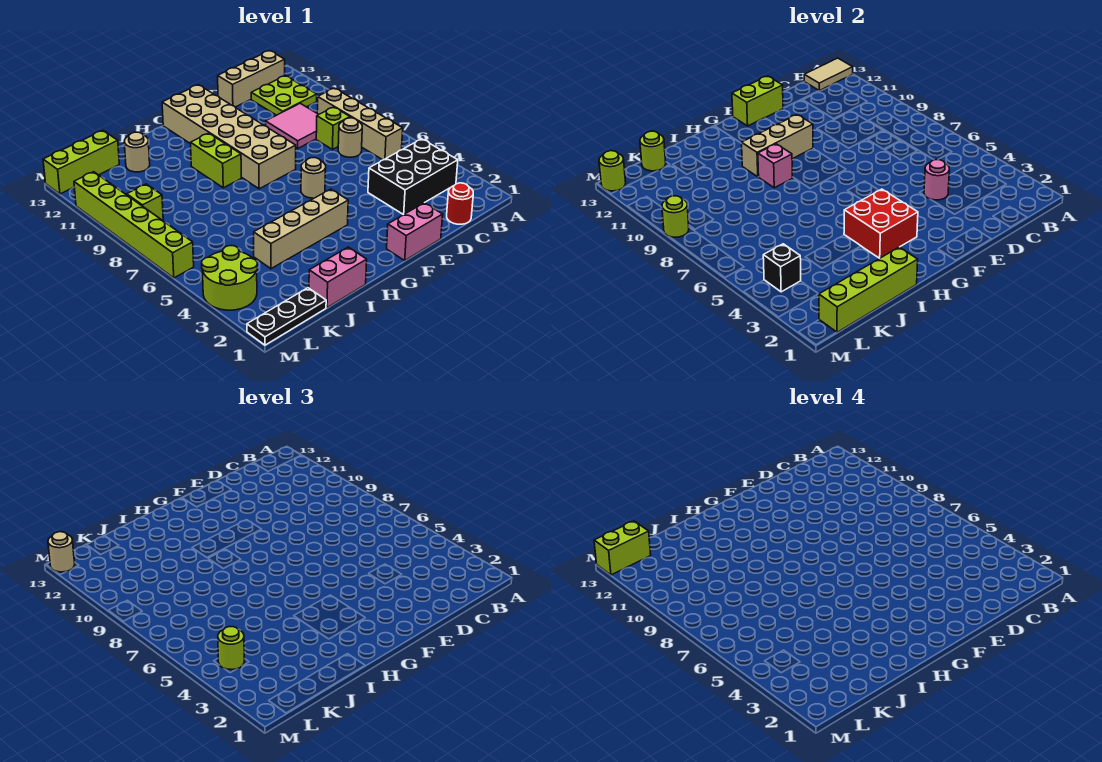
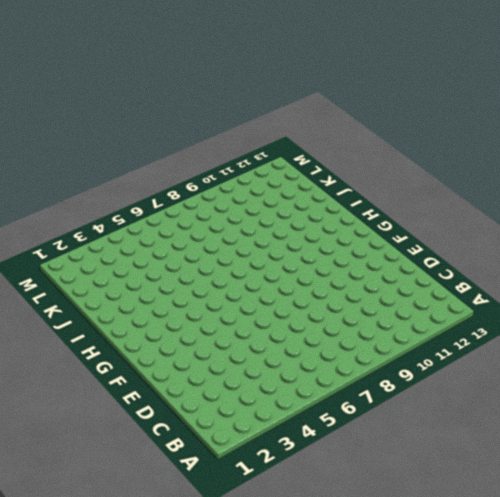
none -> black brick B3:D4 level 1
none -> tan brick B6:B9 level 1
none -> lime plate B11:C12 level 1
none -> tan brick B13:D13 level 1

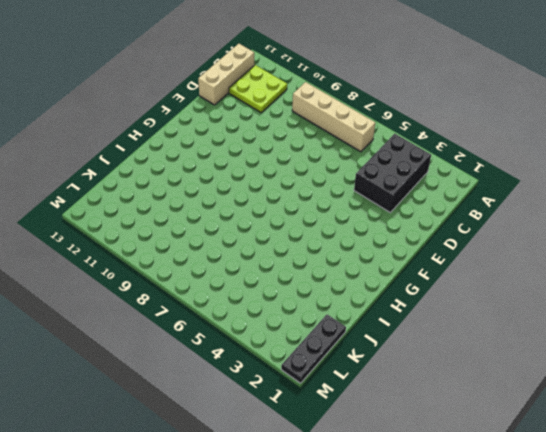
none -> red round brick C1 level 1
none -> tan round brick C7 level 1
none -> lime brick C8 level 1
none -> pink tile C9:D10 level 1

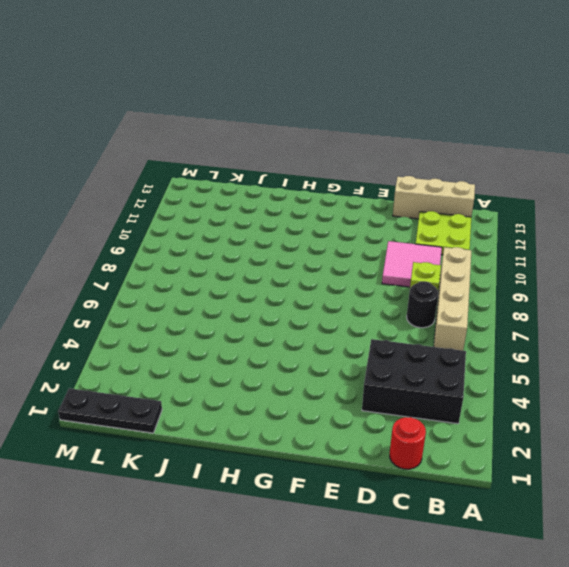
black round brick C7 level 1 -> tan round brick C7 level 1
none -> pink brick E1:F1 level 1
none -> tan round brick F6 level 1
none -> tan brick F8:G13 level 1
none -> tan brick G4:J4 level 1

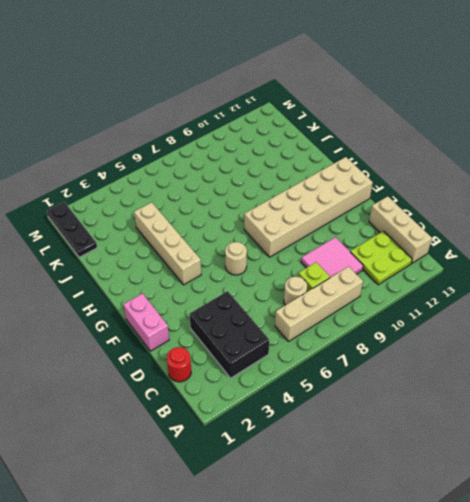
none -> lime brick H9:H10 level 1
none -> pink brick I1:J1 level 1
none -> tan round brick J12 level 1
none -> lime brick K13:M13 level 1

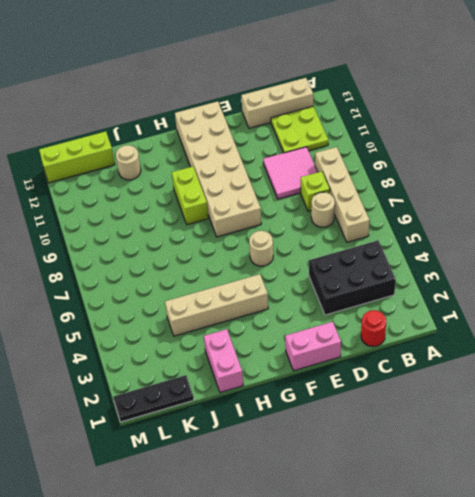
pink brick I1:I2 level 1 -> pink brick I1:J1 level 1
none -> lime round brick L3:M4 level 1
none -> lime brick L9 level 1
none -> lime brick M6:M11 level 1
none -> tan tile A13:B13 level 2

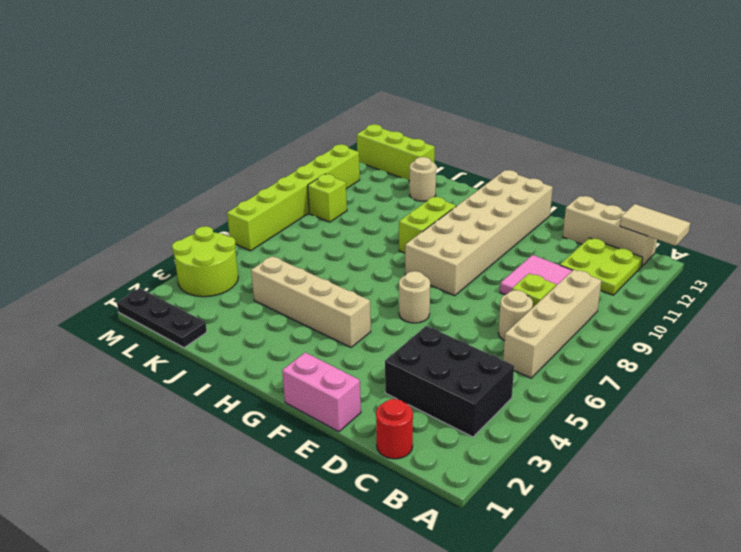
none -> pink brick I1:J1 level 1
none -> pink round brick D4 level 2
none -> lime brick E13:F13 level 2
none -> tan brick F10:H10 level 2

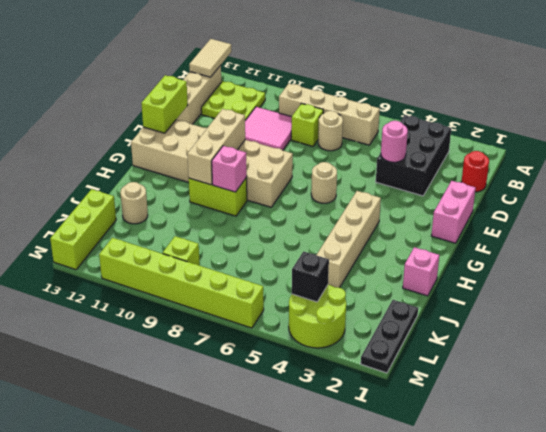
pink brick I1 level 1 -> pink brick I1:J1 level 1
none -> red brick G3:H4 level 2
none -> lime brick I1:L1 level 2
none -> lime round brick K13 level 2
none -> lime round brick M9 level 2

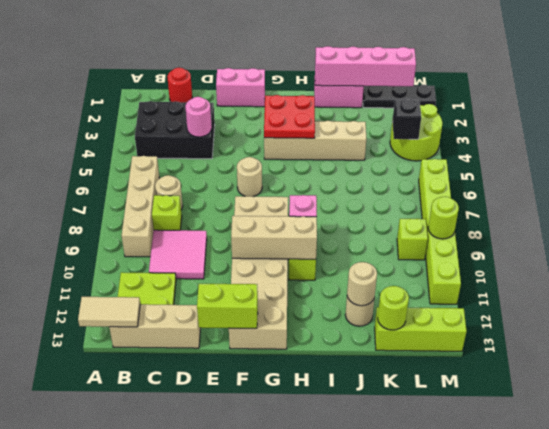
red plate G3:H4 level 2 -> red brick G3:H4 level 2
pink brick I1:L1 level 2 -> lime brick I1:L1 level 2
tan round brick J12 level 2 -> tan round brick M13 level 3
none -> lime round brick M13 level 2
none -> lime round brick L4 level 3
none -> lime brick L13:M13 level 4

